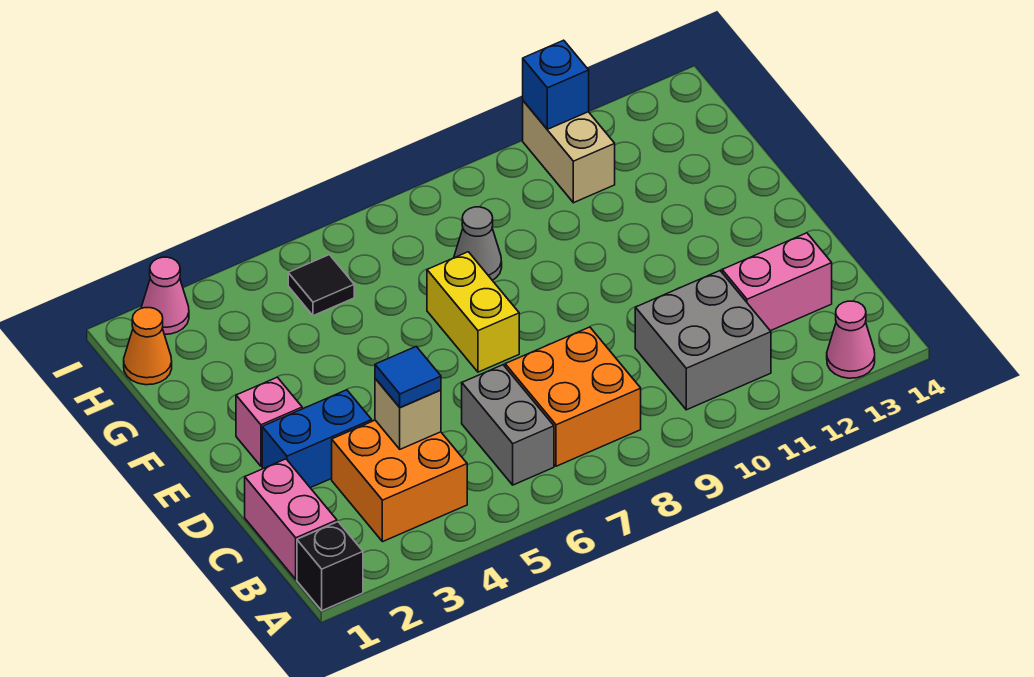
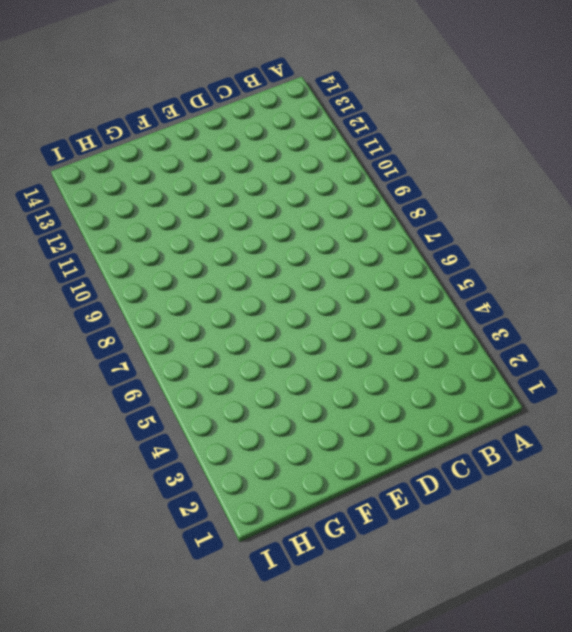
none -> black brick A1 level 1
none -> pink cone A13 level 1
none -> pink brick B1:C1 level 1

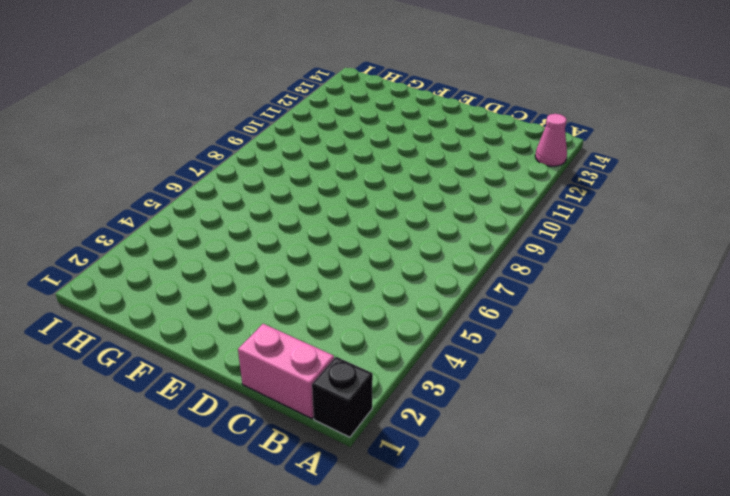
none -> orange brick B3:C4 level 1
none -> grey brick B6:C6 level 1
none -> orange brick B7:C8 level 1

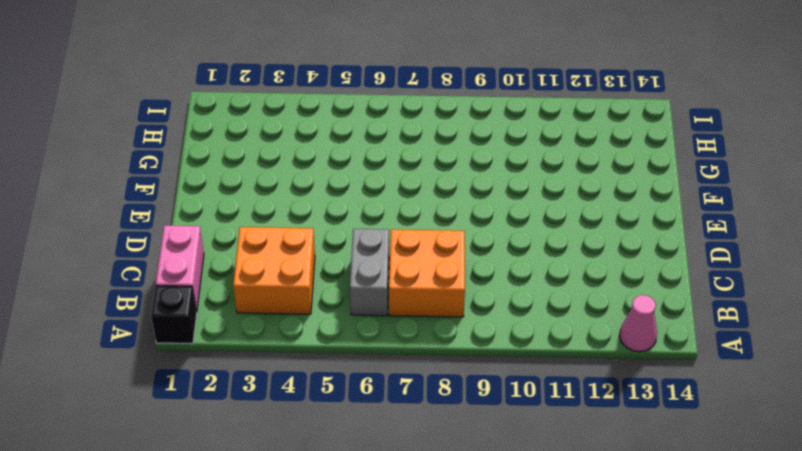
none -> grey brick B10:C11 level 1
none -> pink brick C12:C13 level 1
none -> blue brick D2:D3 level 1

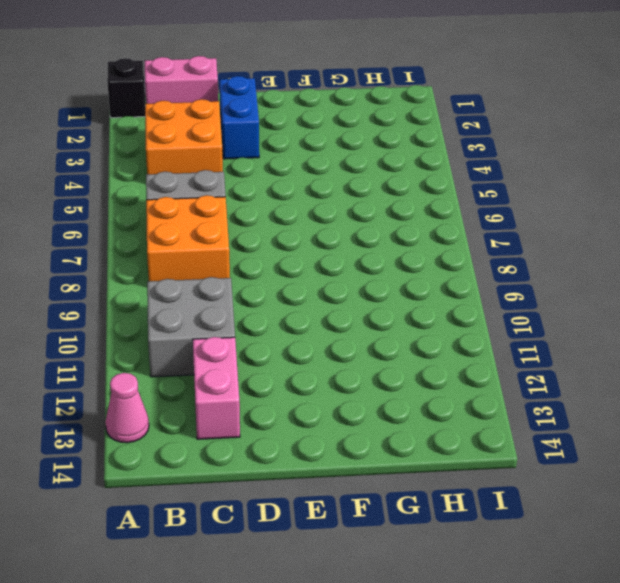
none -> pink brick E2 level 1
none -> yellow brick E7:F7 level 1
none -> grey cone G8 level 1

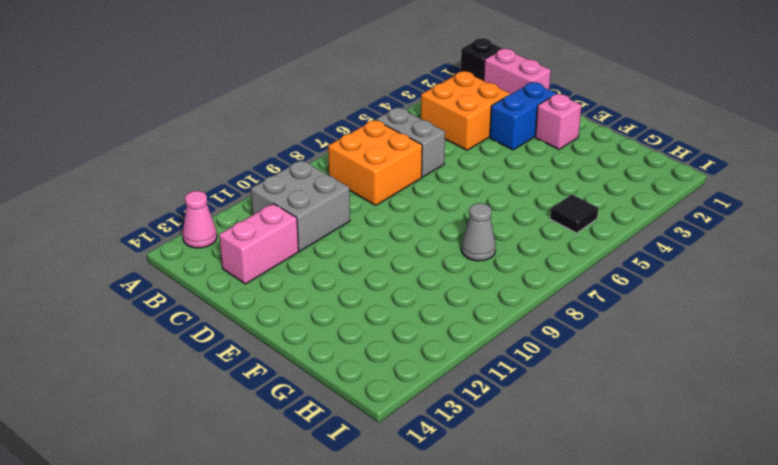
none -> yellow brick E7:F7 level 1
none -> orange cone H1 level 1
none -> tan brick H11:I11 level 1

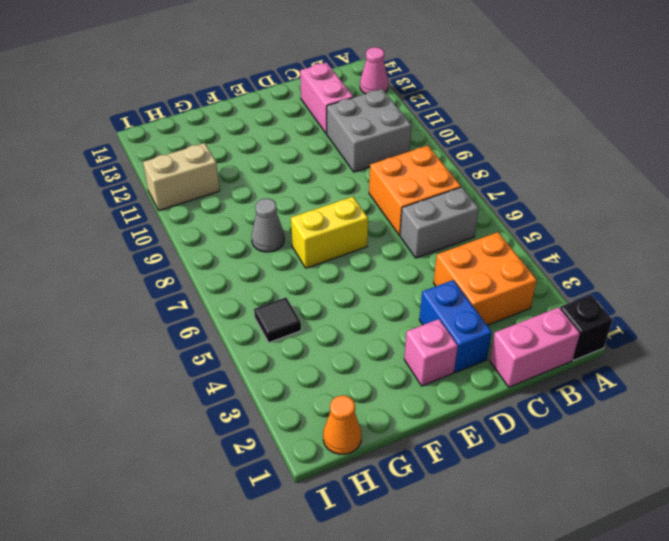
none -> pink cone I2 level 1
none -> tan brick C4 level 2
none -> blue brick I11 level 2

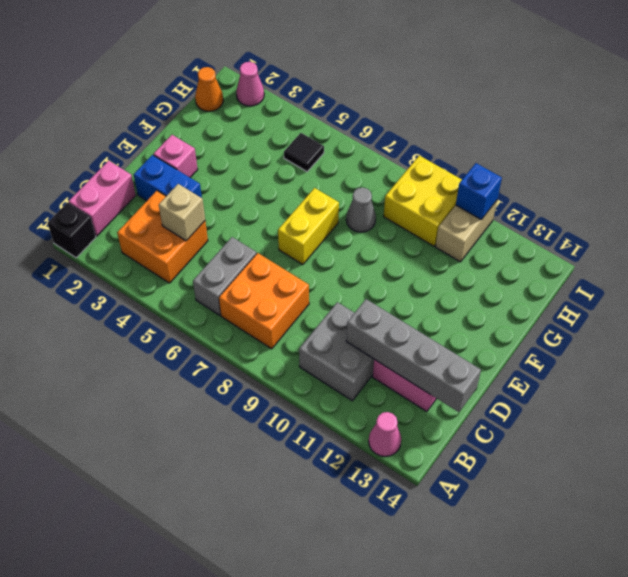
grey brick C11:C14 level 2 -> none
yellow brick H9:I10 level 1 -> none
none -> blue tile C4 level 3

